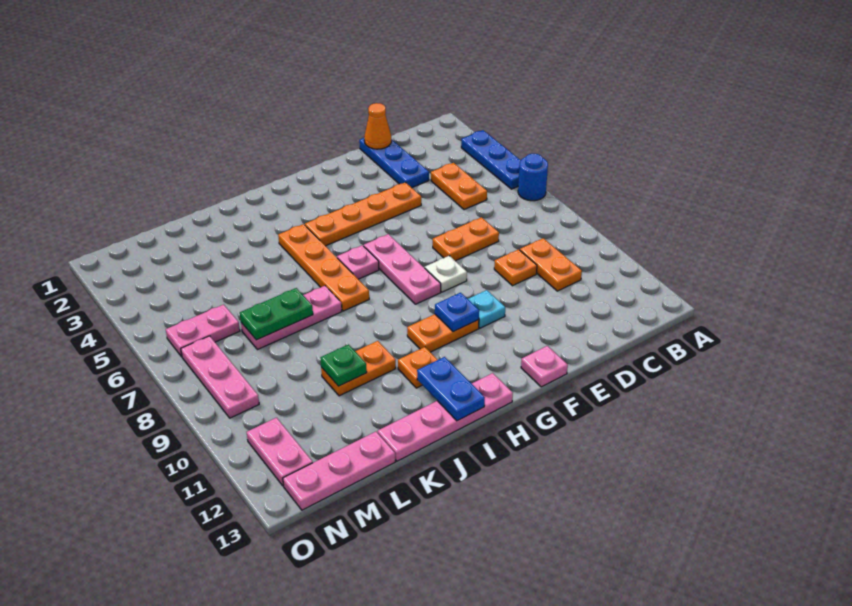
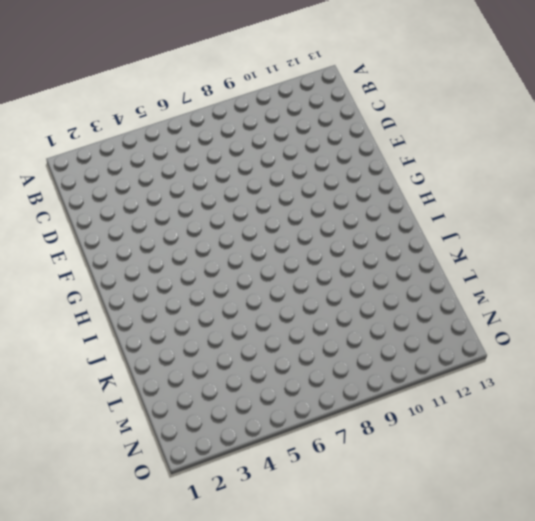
none -> blue plate A3:A5 level 1
none -> blue round brick A6 level 1
none -> orange plate C4:C5 level 1

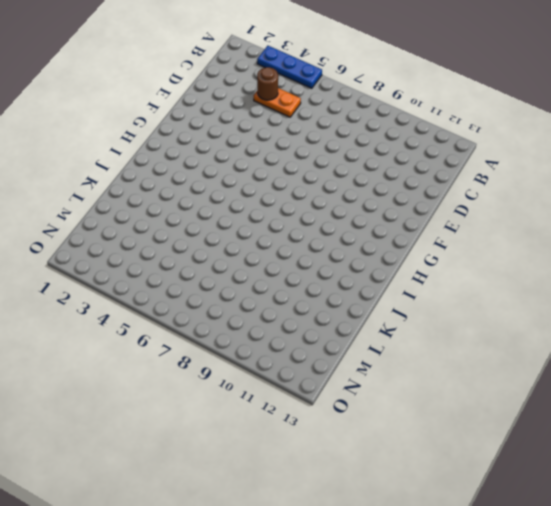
brown round brick C4 level 2 -> none
none -> blue round brick A6 level 1
none -> orange plate C9:C10 level 1
none -> blue plate D1:D3 level 1

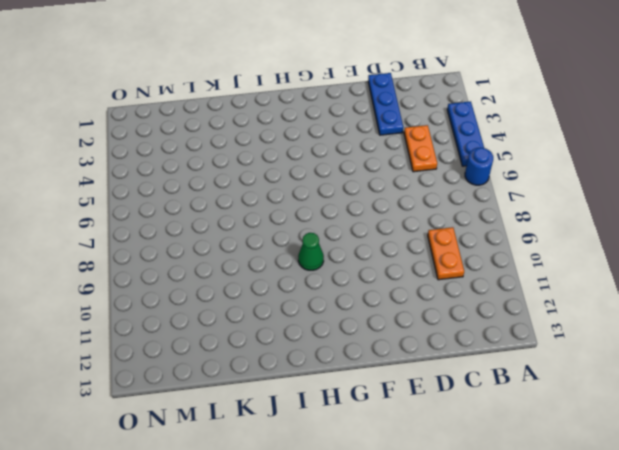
green cone H9 level 1 -> none
none -> orange plate D7:E7 level 1
none -> orange plate D9 level 1
none -> orange plate E4:H4 level 1

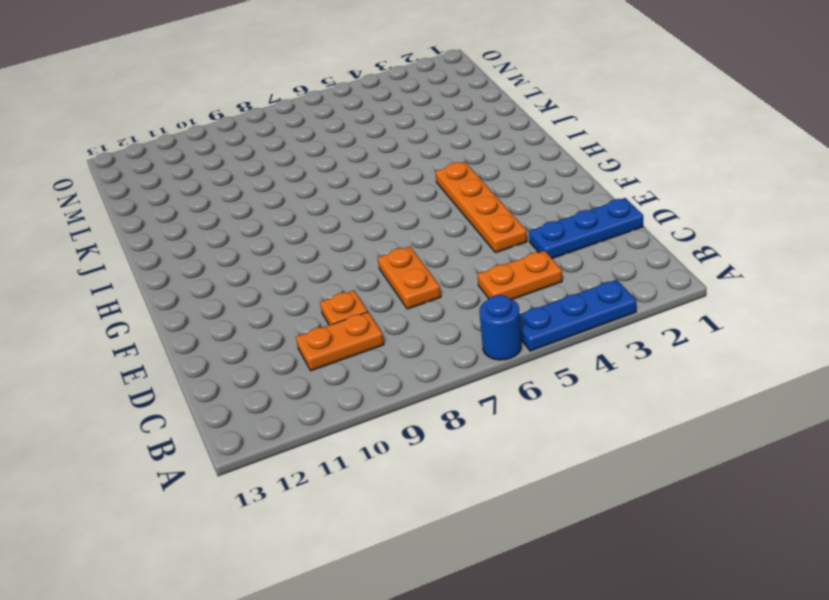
none -> white plate F8 level 1
none -> cyan plate F10 level 1
none -> pink plate F13 level 1

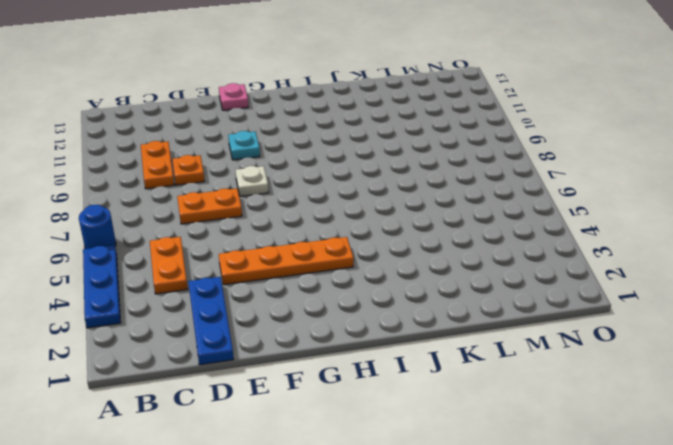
none -> pink plate G6:G8 level 1
none -> orange plate G10:H10 level 1
none -> pink plate H6 level 1

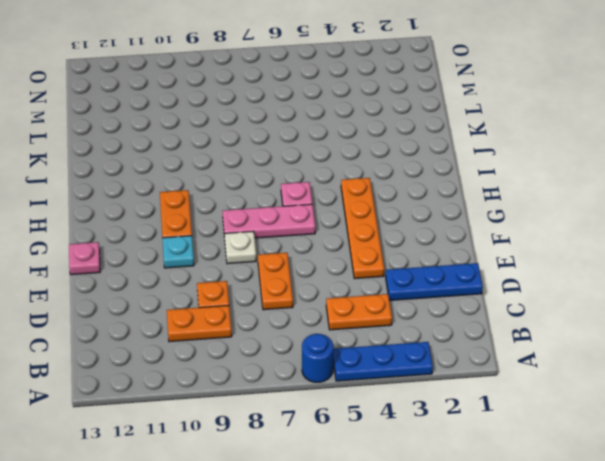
none -> pink plate H13:K13 level 1
none -> orange plate I4:I7 level 1
none -> orange plate I11 level 1

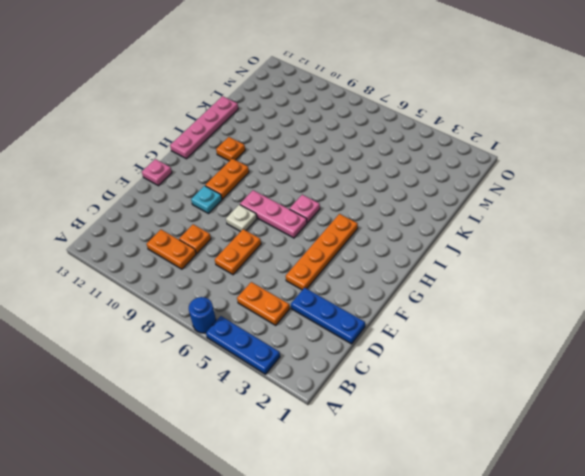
none -> orange plate I4:I7 level 1
none -> pink plate J7:L7 level 1
none -> orange plate J10:K10 level 1

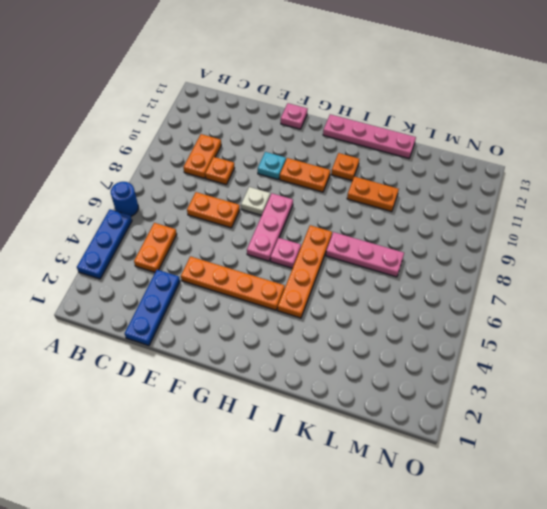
none -> pink plate L13:N13 level 1
none -> pink plate M6:N6 level 1
none -> pink plate N7:N9 level 1

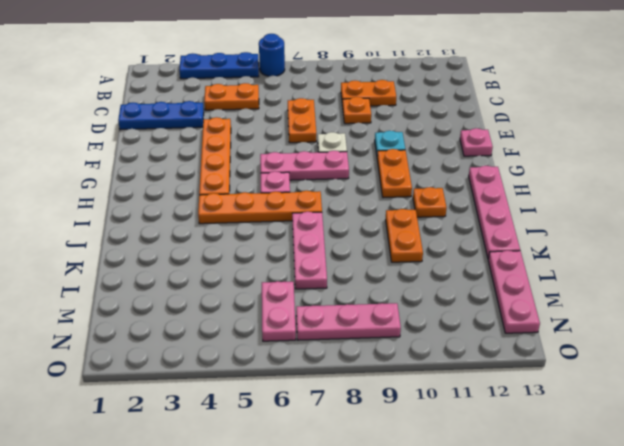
none -> pink plate N11:N12 level 1
none -> orange cone D1 level 2
none -> blue plate G10 level 2

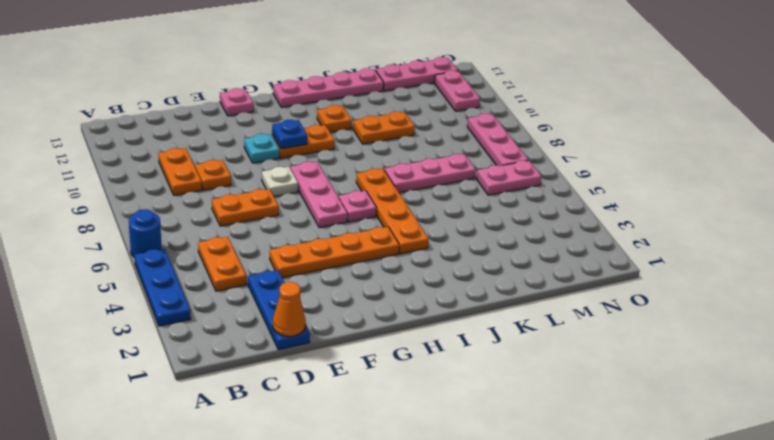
none -> blue plate I12:I13 level 2
none -> green plate K7:L7 level 2
none -> green plate K10 level 2

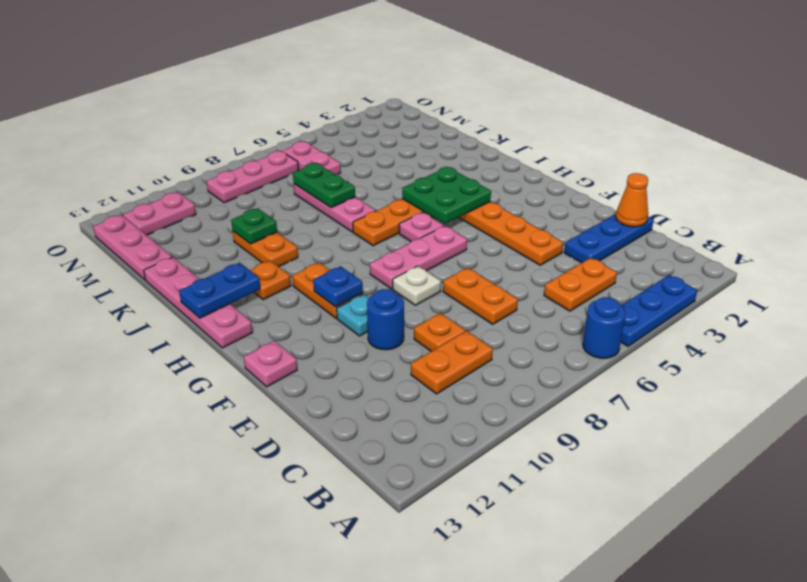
blue round brick E10 level 1 -> none
green plate H4:I5 level 2 -> none

